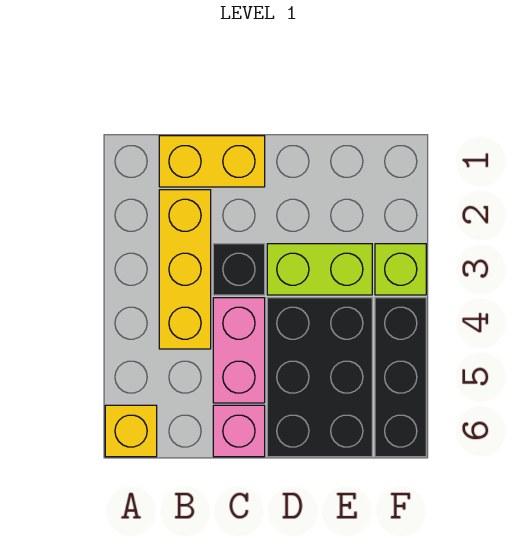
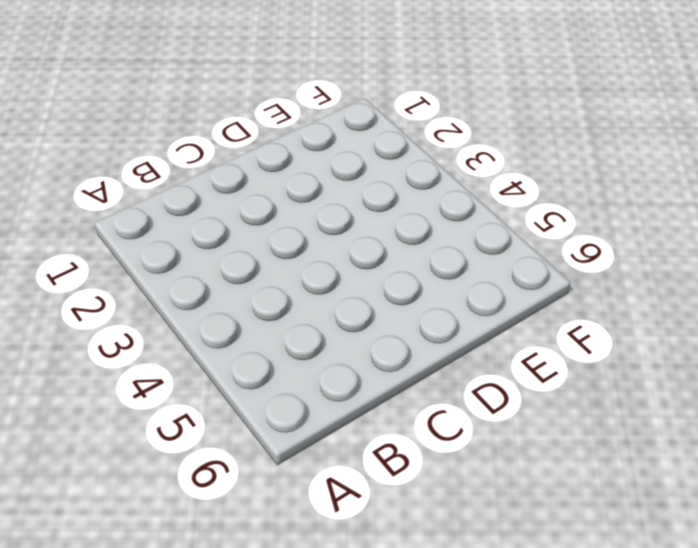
none -> yellow brick A6 level 1
none -> yellow brick B1:C1 level 1

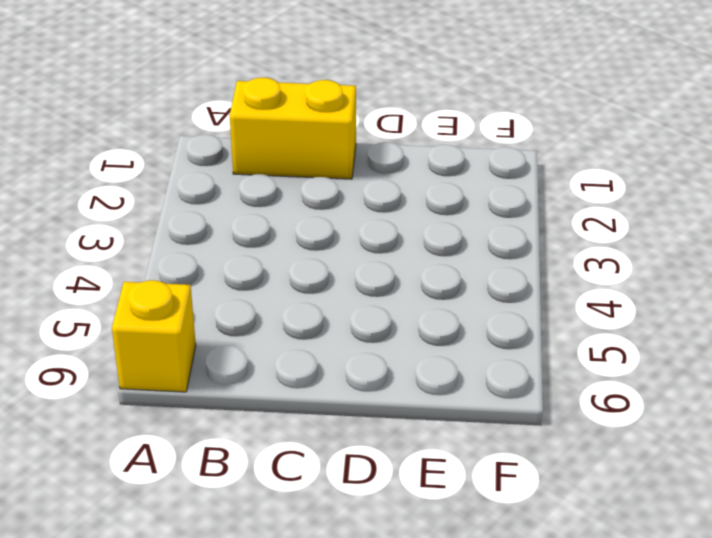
none -> yellow brick B2:B4 level 1
none -> black brick C3 level 1

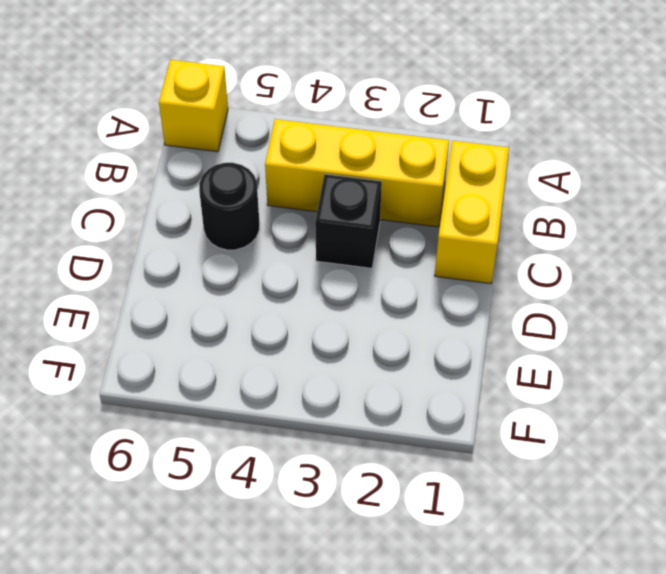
black round brick C5 level 1 -> pink brick C4:C5 level 1
none -> pink brick C6 level 1
none -> lime brick D3:E3 level 1

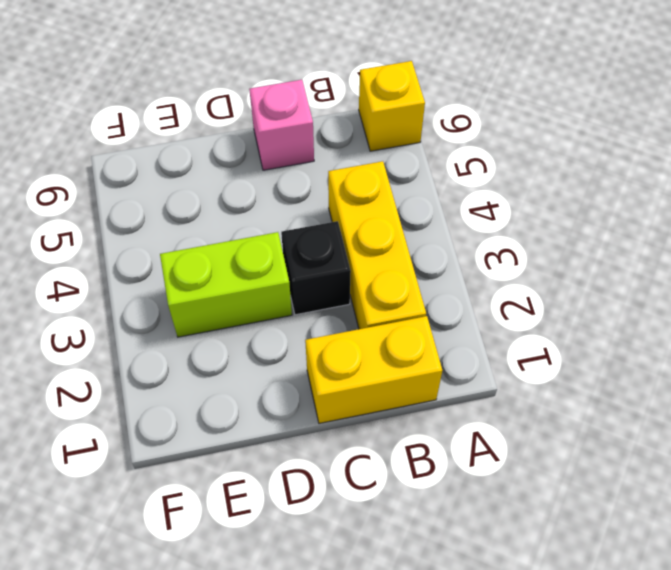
none -> pink brick C4:C5 level 1
none -> black brick D4:E6 level 1

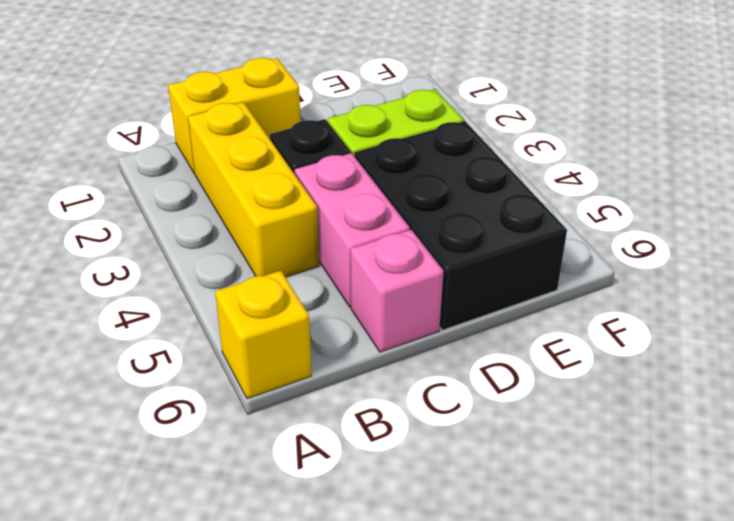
none -> lime brick F3 level 1
none -> black brick F4:F6 level 1

